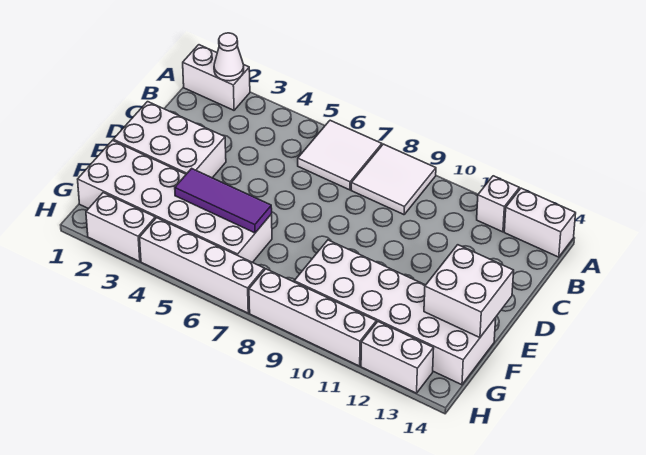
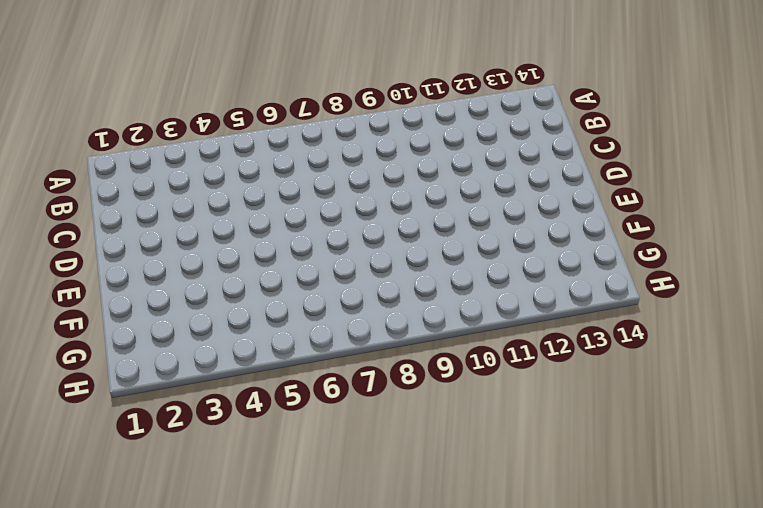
none -> white brick A1:A2 level 1
none -> white tile A6:B7 level 1
none -> white tile A8:B9 level 1

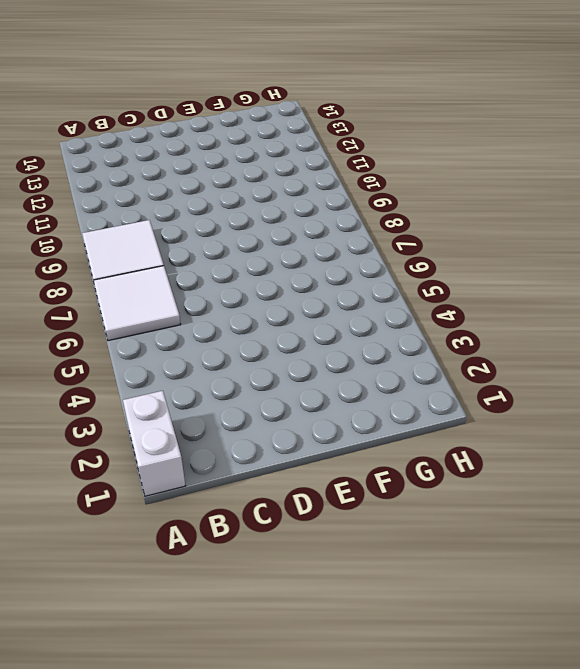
none -> white brick A12 level 1
none -> white brick A13:A14 level 1
none -> white brick D1:E3 level 1

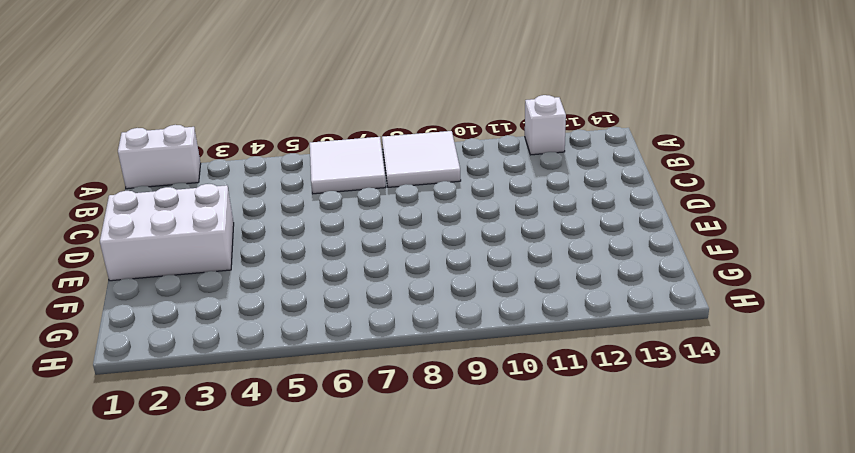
none -> white brick A13:A14 level 1
none -> white brick F1:G6 level 1
none -> white brick F9:G14 level 1

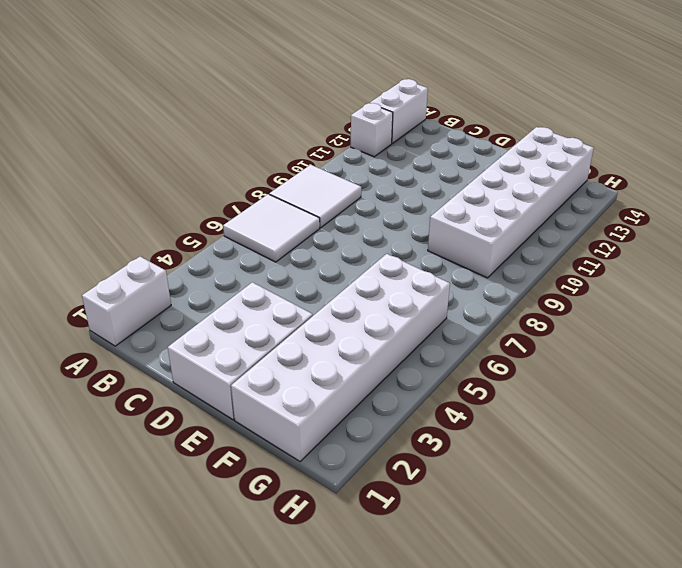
none -> white brick H2:H3 level 1
none -> white brick H4:H7 level 1
none -> white brick H8:H11 level 1

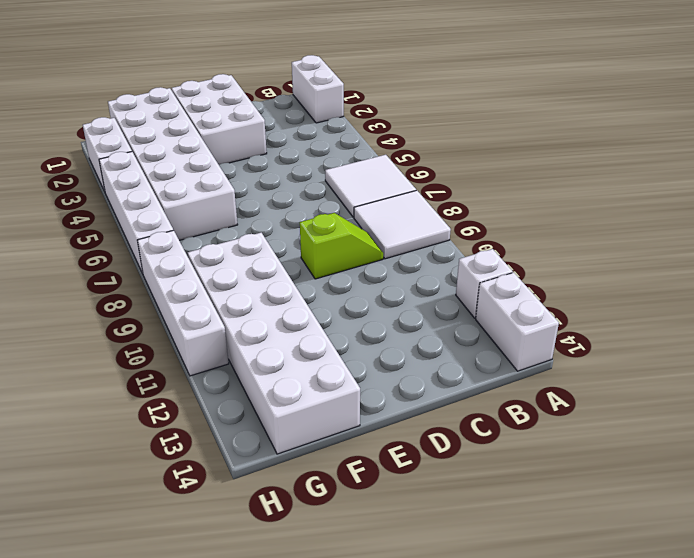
lime slope C9:D9 level 1 top D -> none
none -> white brick H12:H13 level 1
none -> white cone A2 level 2
none -> white brick E13:F14 level 2

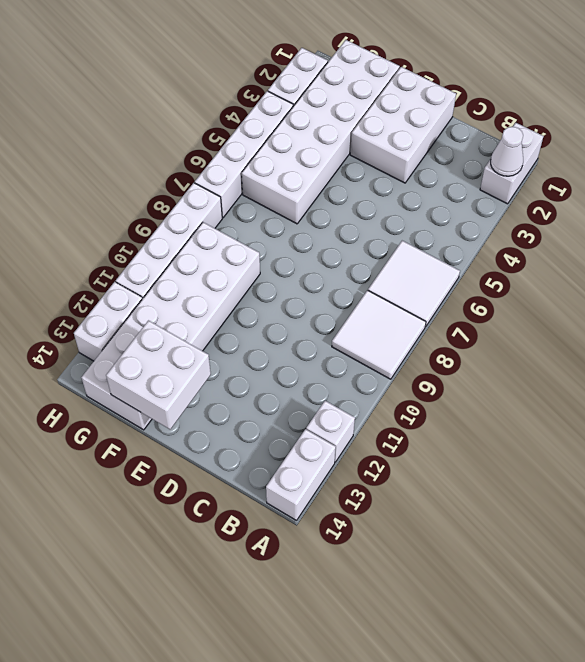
none -> purple tile F4:F6 level 2

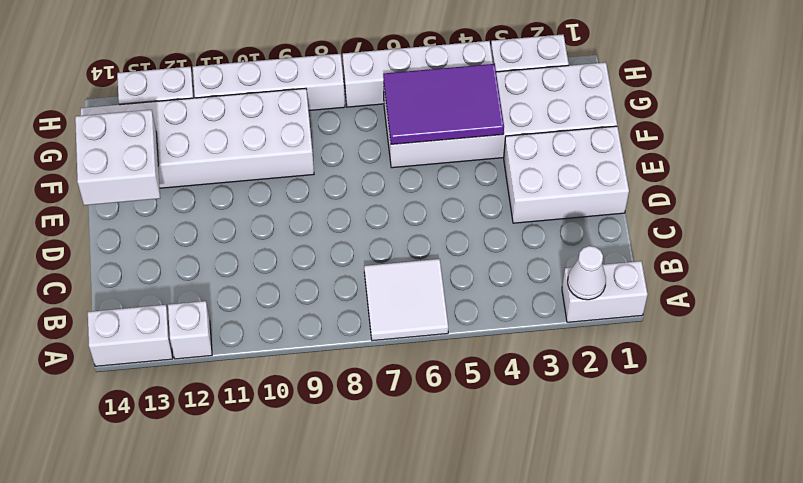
purple tile F4:G6 level 2 -> purple tile F4:F6 level 2
none -> white tile A8:B9 level 1

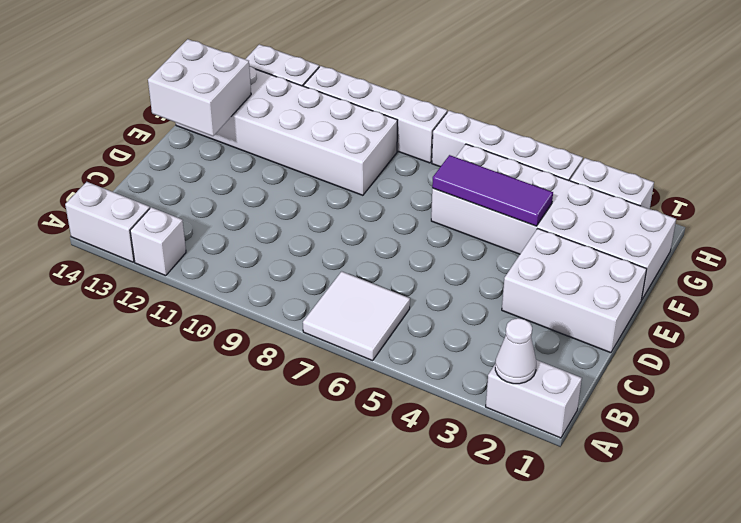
none -> white tile A8:B9 level 1

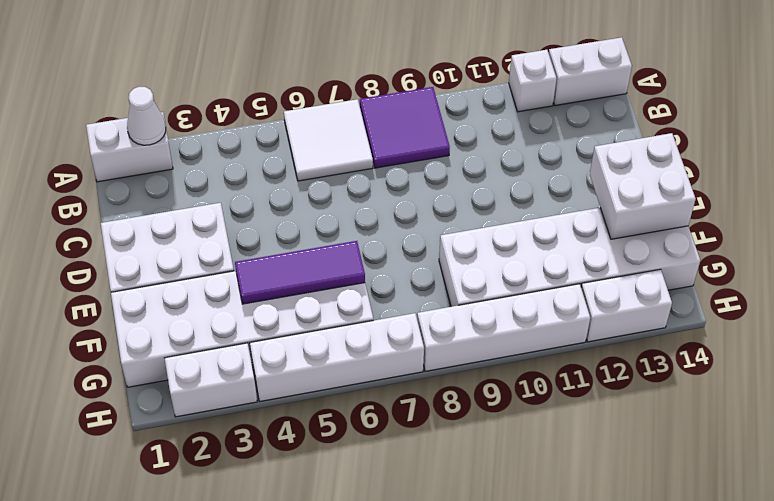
purple tile A8:B9 level 1 -> white tile A8:B9 level 1

